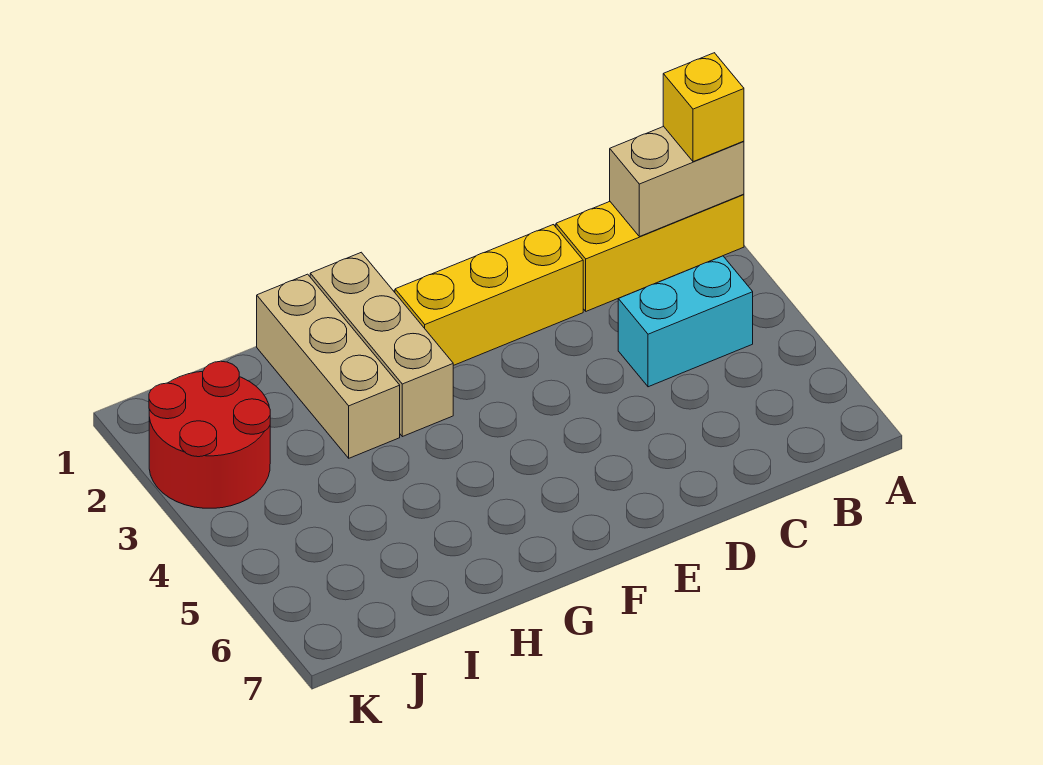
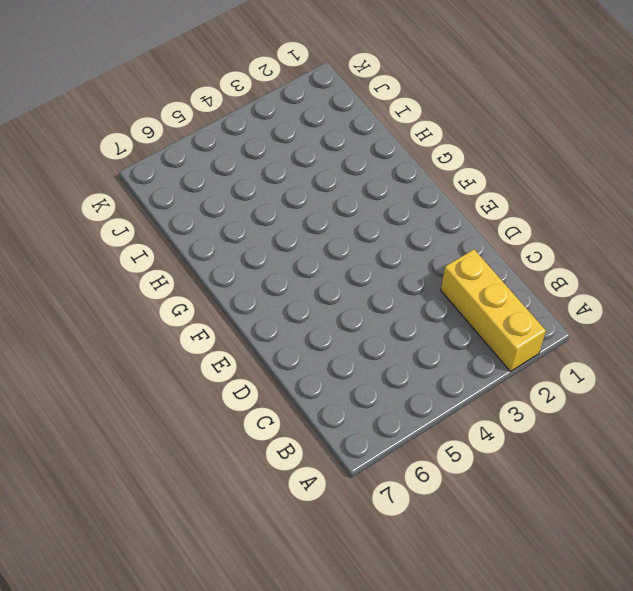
none -> cyan brick B4:C4 level 1
none -> yellow brick D2:F2 level 1

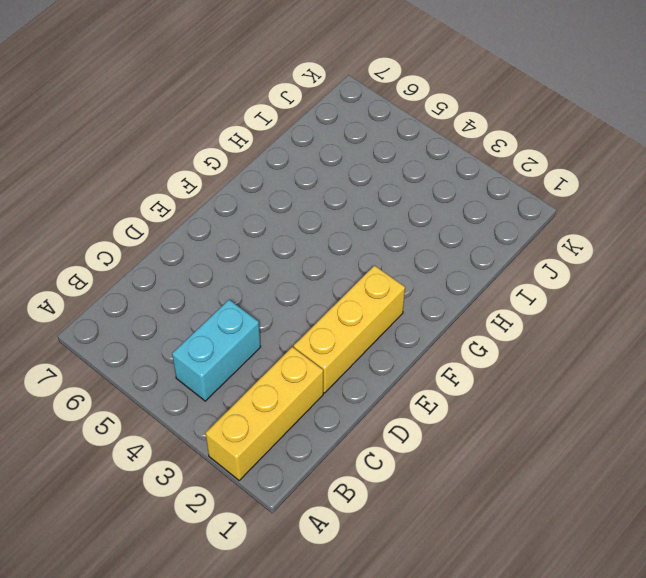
none -> tan brick G1:G3 level 1
none -> tan brick H1:H3 level 1

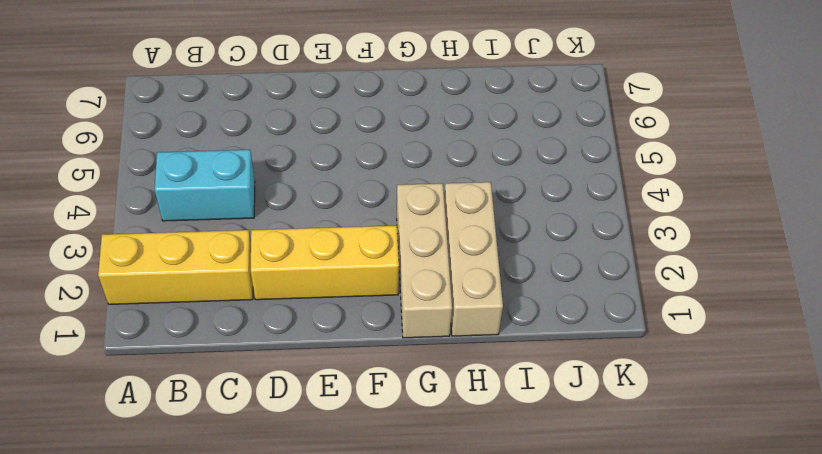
none -> red round brick J2:K3 level 1
none -> tan brick A2:B2 level 2

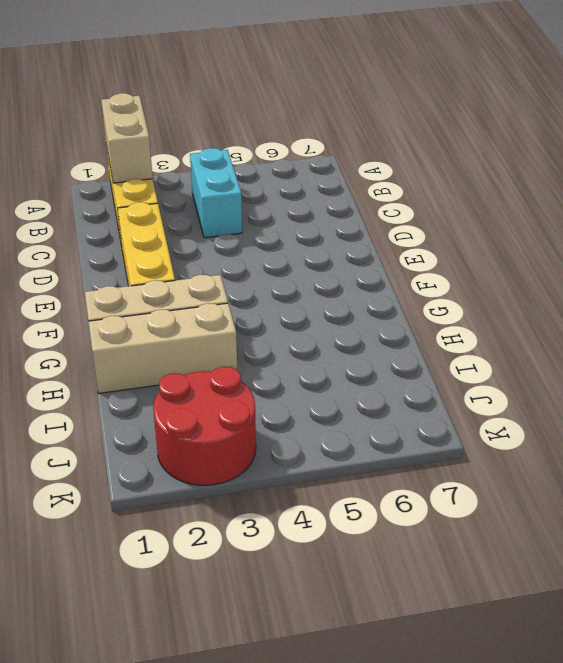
none -> yellow brick A2 level 3

